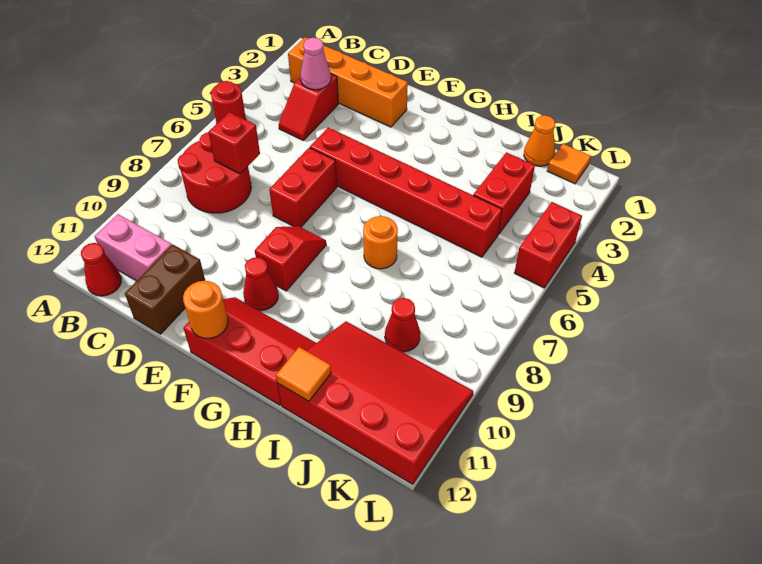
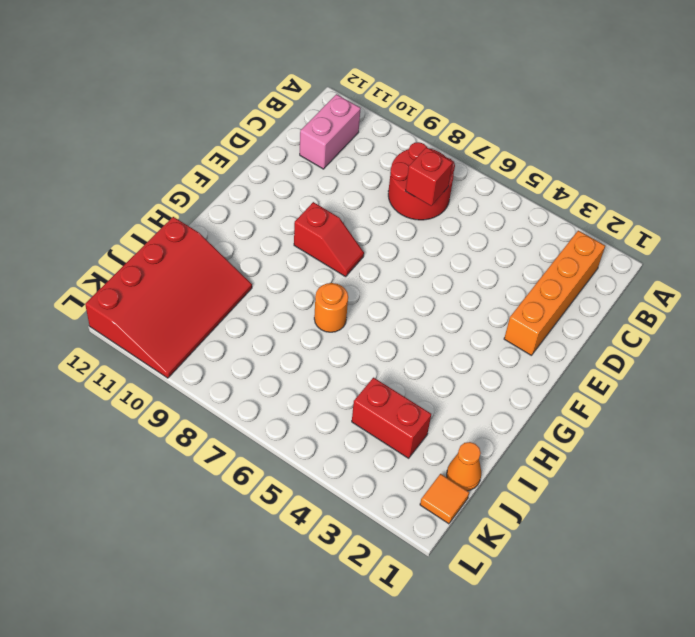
none -> red round brick A5 level 1
none -> red cone B12 level 1
none -> red slope C3:C4 level 1 top 3

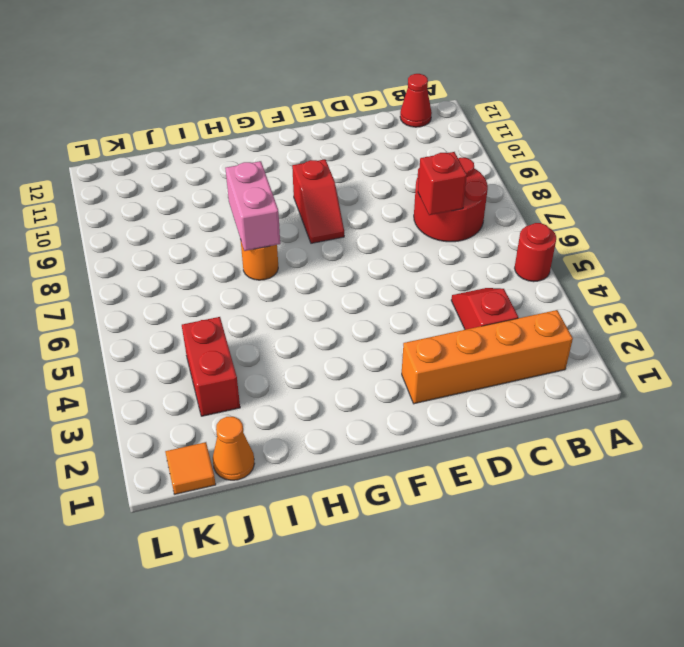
pink brick H7:H8 level 2 -> pink brick B11:C11 level 1
none -> brown brick D11:D12 level 1
none -> red brick E5:J5 level 1
none -> red brick E6:E7 level 1

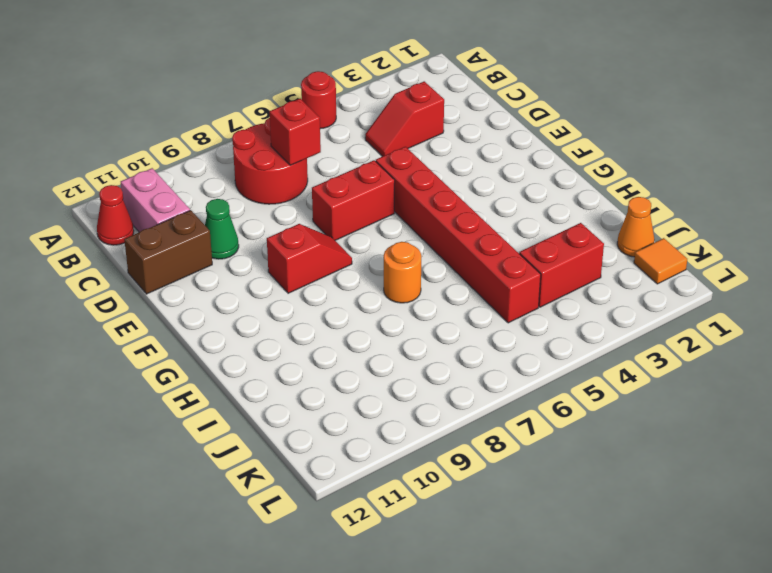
green cone D10 level 1 -> none
none -> orange brick B2:E2 level 1
none -> red cone F10 level 1
none -> red slope F11:H12 level 1 top 12

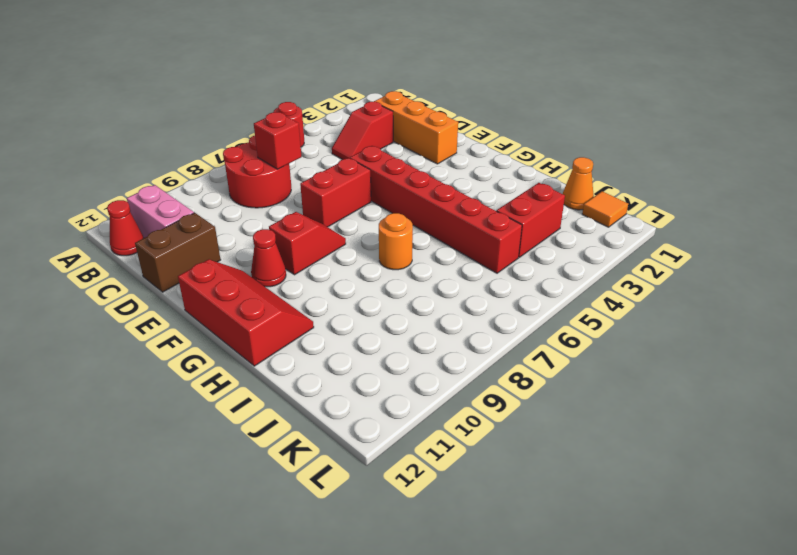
orange brick C2:E2 level 1 -> orange brick B2:E2 level 1
none -> red slope I10:L12 level 1 top 12
none -> red cone J9 level 1
none -> red brick L4:L5 level 1

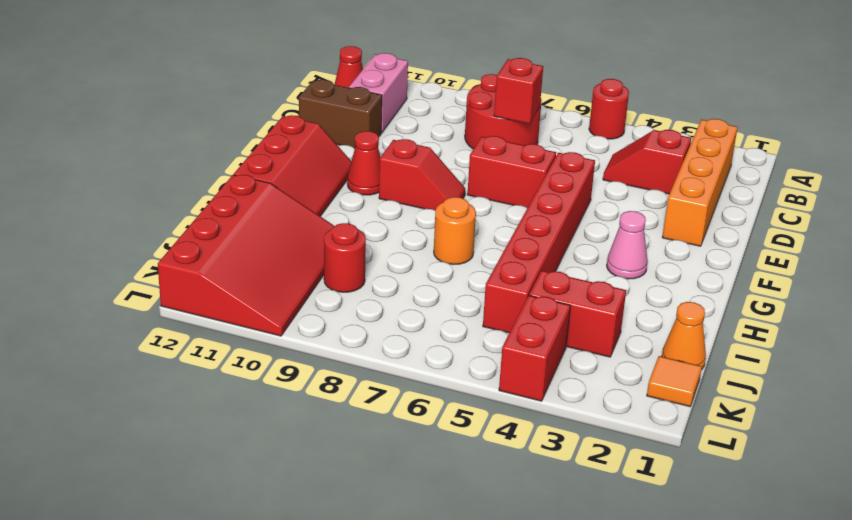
pink cone G3 level 1 -> pink cone C3 level 2
red round brick J9 level 1 -> red cone J9 level 1
red brick K4:L4 level 1 -> red brick L4:L5 level 1
none -> orange round brick F12 level 2
none -> orange tile I12 level 2

